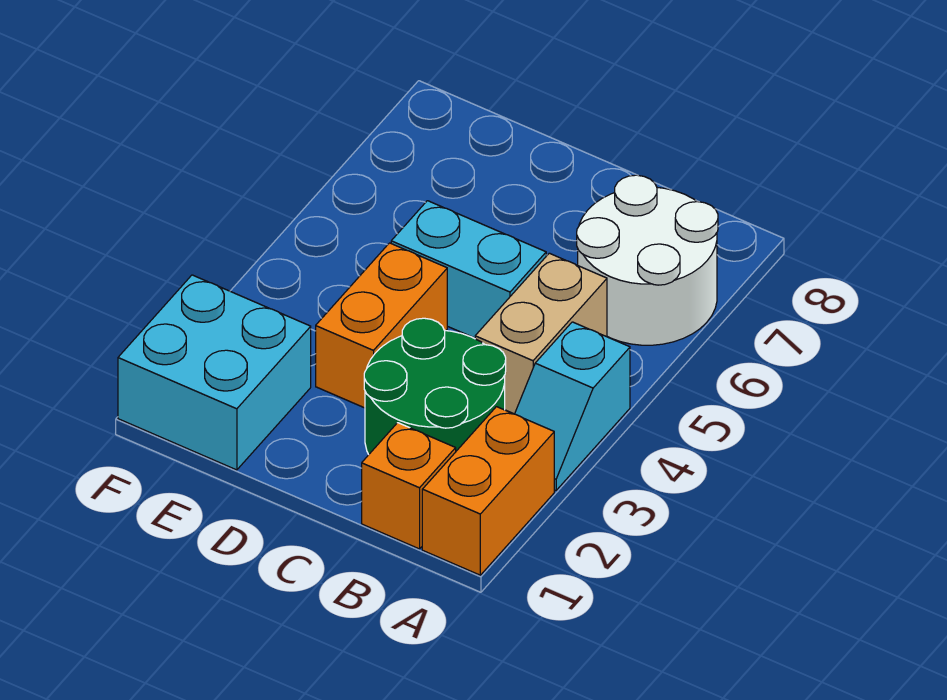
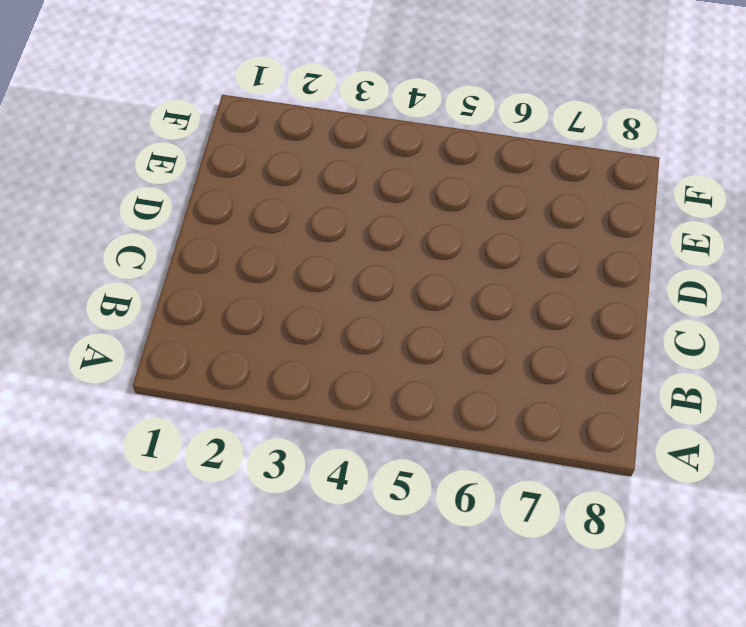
none -> orange brick A1:A2 level 1
none -> cyan slope A3:A4 level 1 top 4

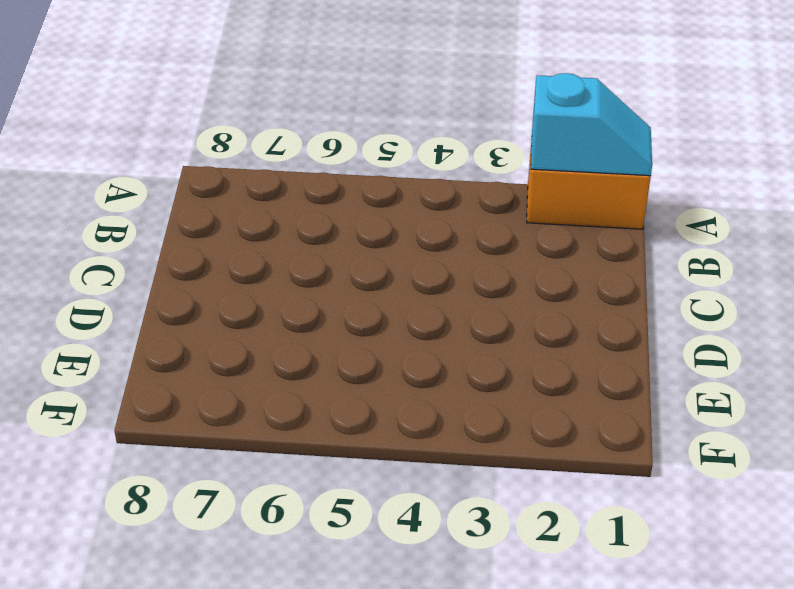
cyan slope A1:A2 level 2 top 2 -> cyan slope A3:A4 level 1 top 4
none -> white round brick A6:B7 level 1
none -> orange brick B1 level 1

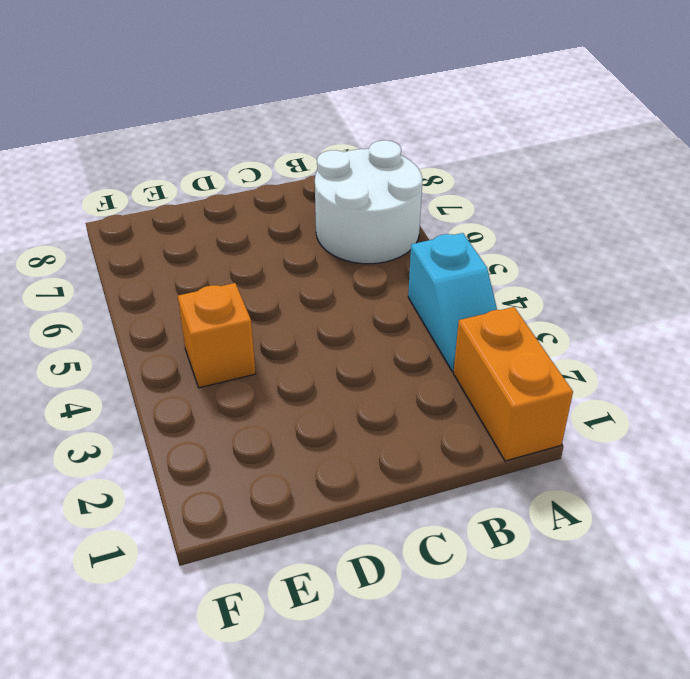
orange brick E4 level 1 -> orange brick B1 level 1
none -> green round brick B2:C3 level 1
none -> tan brick B4:B5 level 1

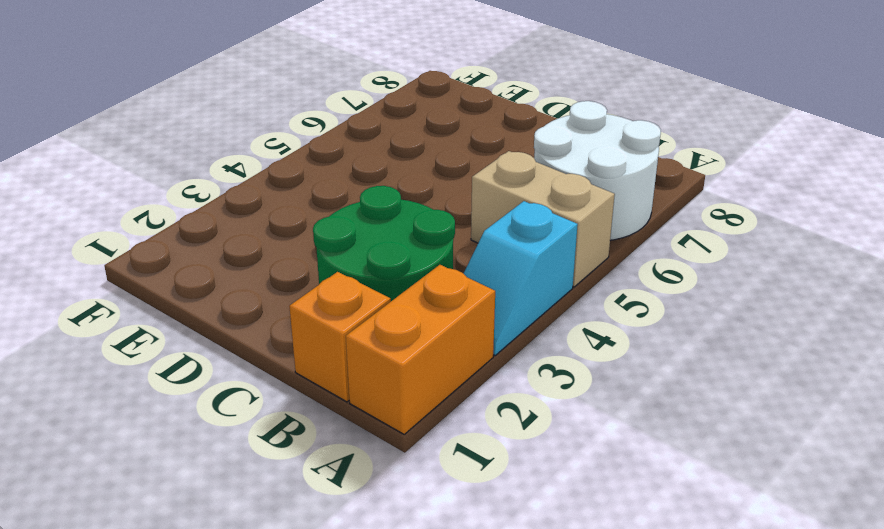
tan brick A5:B5 level 1 -> tan brick B4:B5 level 1
none -> cyan brick C5:D5 level 1
none -> orange brick D3:D4 level 1

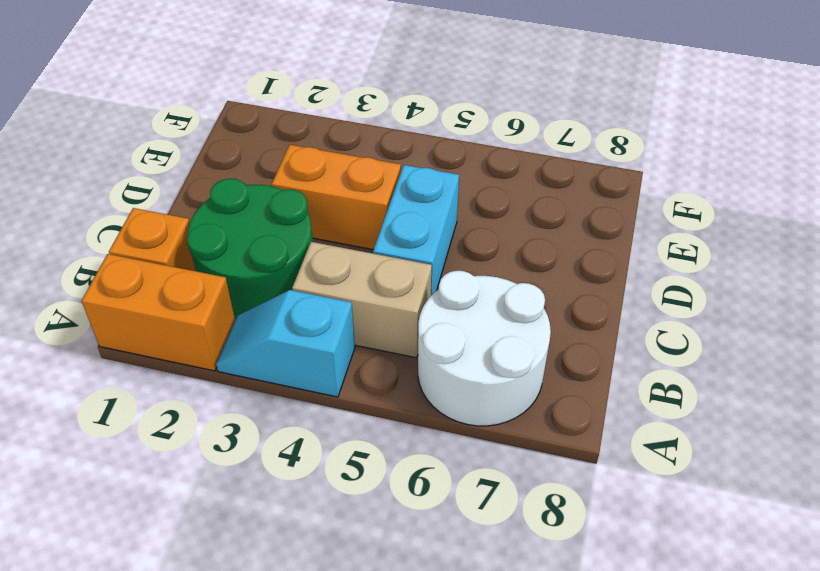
none -> cyan brick E1:F2 level 1

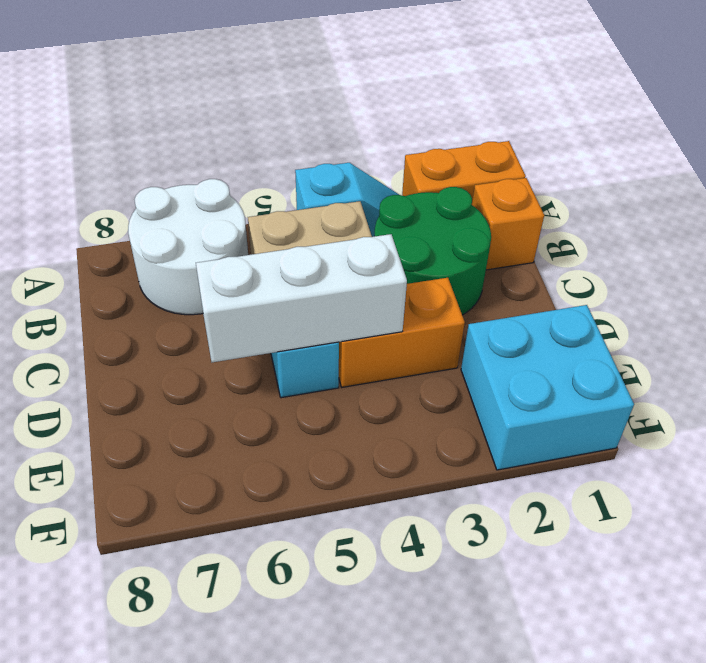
white brick D4:D6 level 2 -> none

